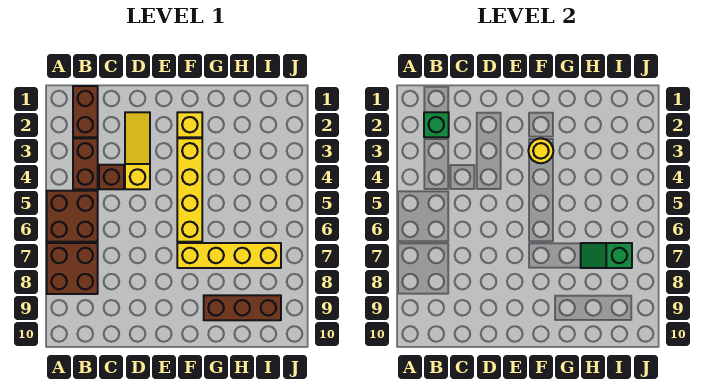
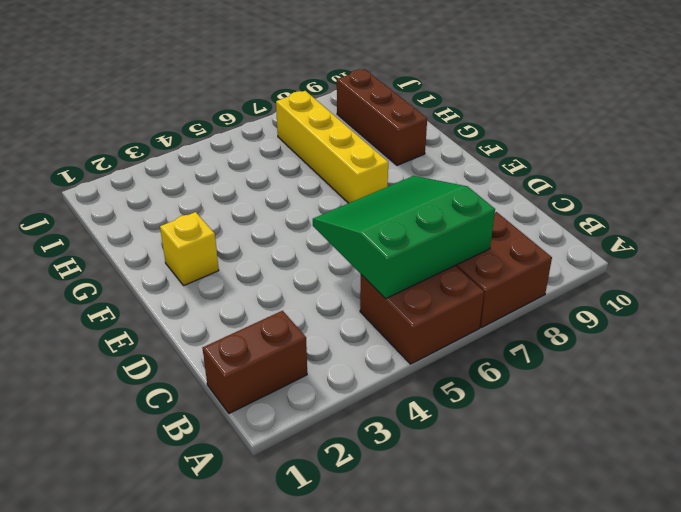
green slope B5:D7 level 2 top B -> none
none -> brown brick B3:B4 level 1
none -> brown brick C4 level 1
none -> yellow slope D2:D4 level 1 top 4

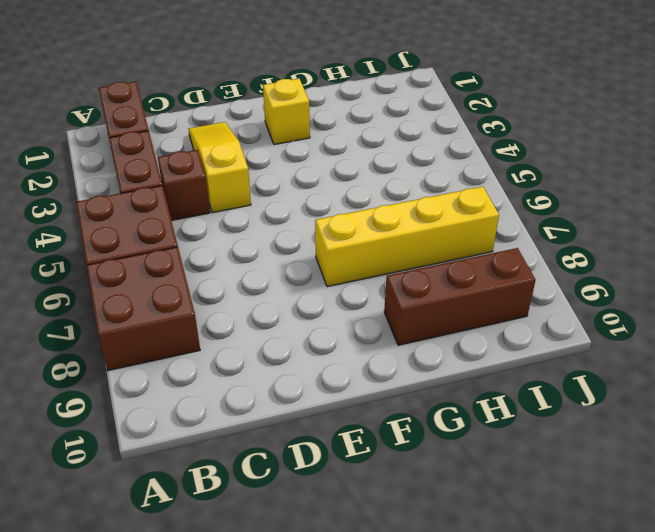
none -> yellow brick F3:F6 level 1
none -> green brick B2 level 2
none -> yellow round brick F3 level 2

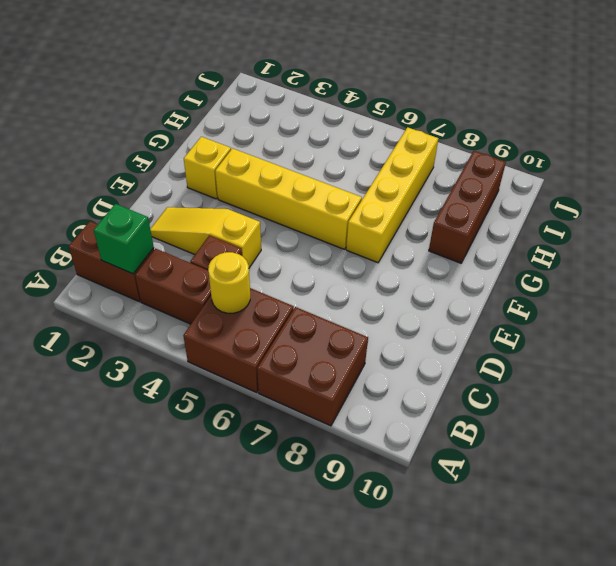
yellow round brick B5 level 2 -> yellow round brick F3 level 2
none -> green slope H7:I7 level 2 top I

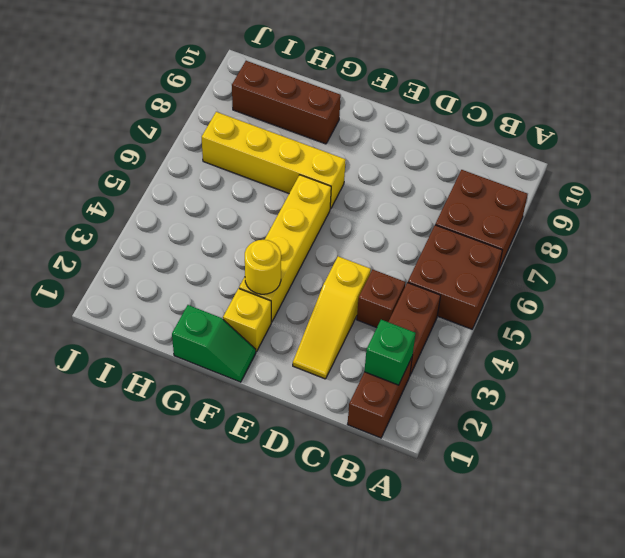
green slope F1:G1 level 1 top G -> green slope H7:I7 level 2 top I

